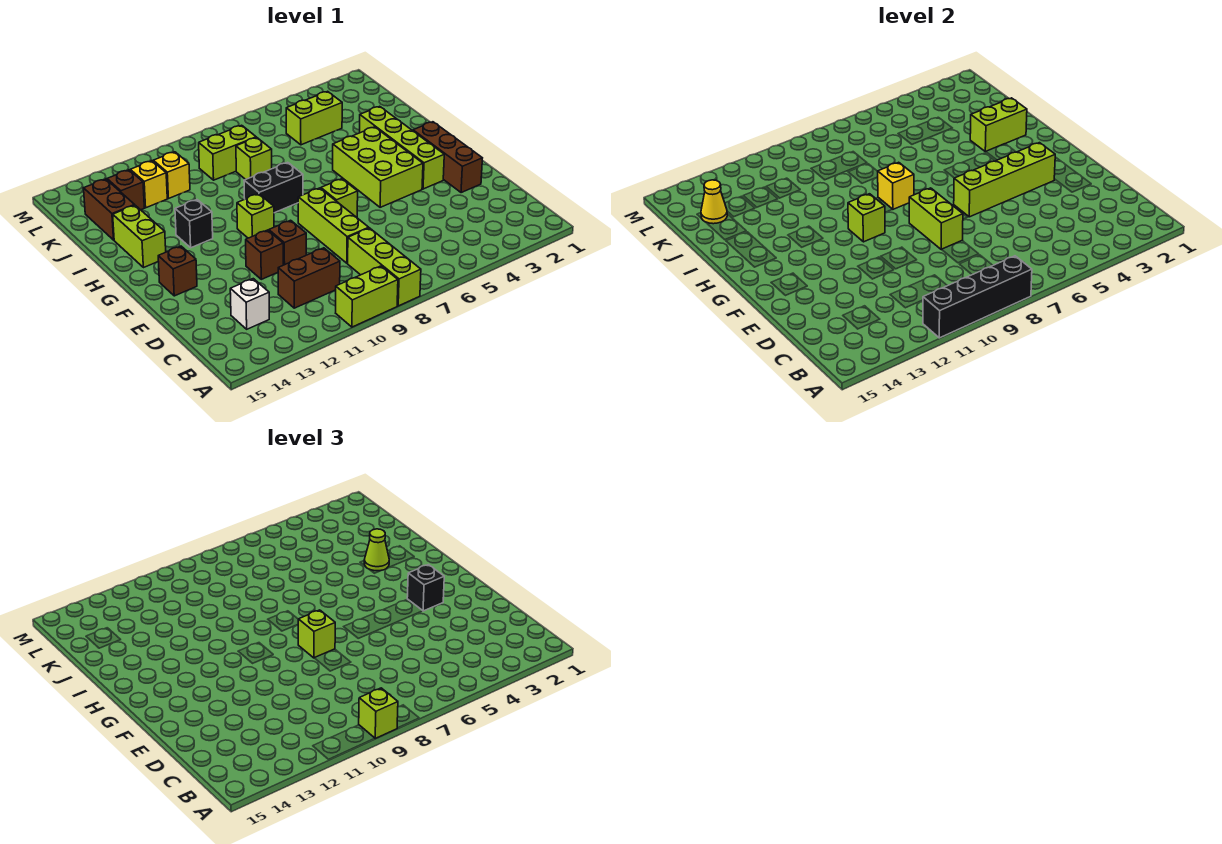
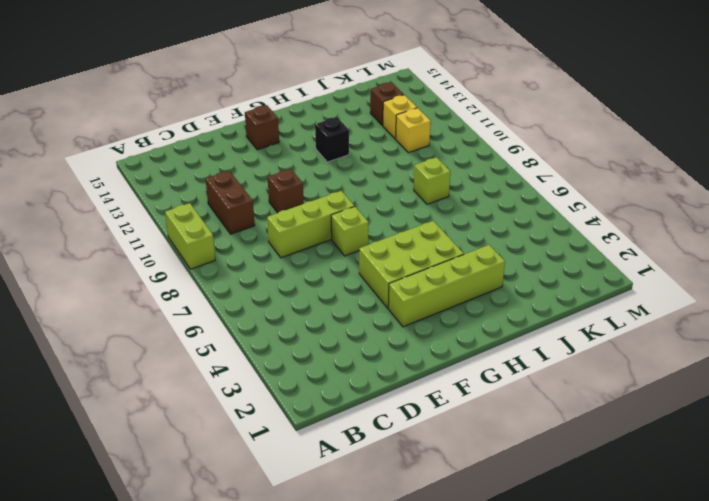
none -> lime brick A8:C8 level 1
none -> white brick C13 level 1
none -> brown brick E2:G2 level 1
none -> brown brick E11 level 1

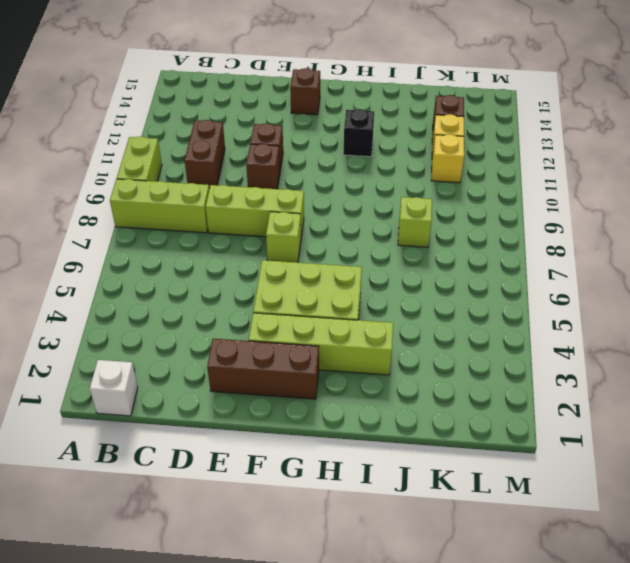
white brick B1 level 1 -> white brick C13 level 1
none -> lime brick G10 level 1
none -> black brick H8:H9 level 1
none -> lime brick H14:I14 level 1
none -> brown brick J14:K14 level 1

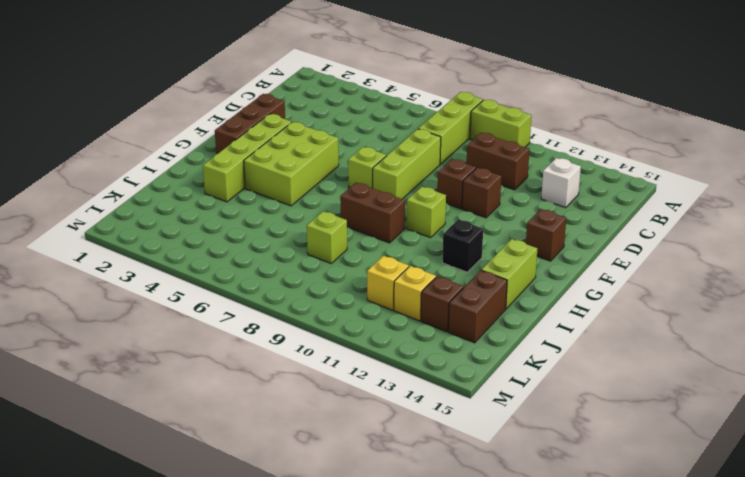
brown brick H8:H9 level 1 -> black brick H8:H9 level 1
none -> lime brick K4:K5 level 1
none -> lime brick K8:K9 level 1
none -> black brick A8:A11 level 2
none -> lime brick E8:F8 level 2

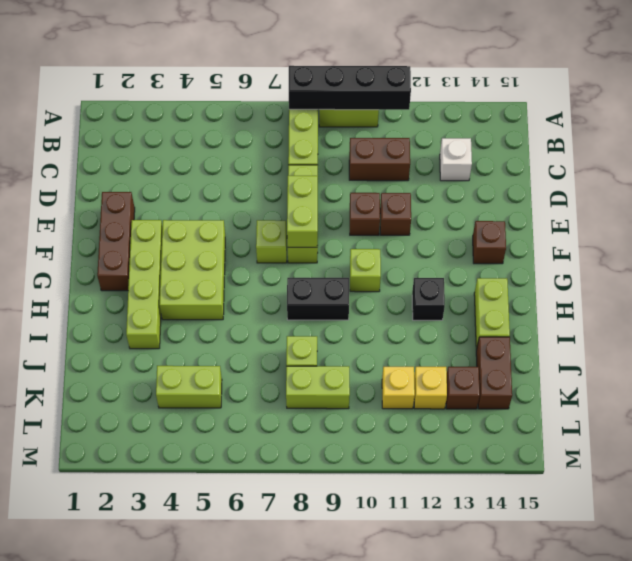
none -> lime brick F3:F6 level 2
none -> lime brick G10 level 2
none -> yellow brick H8 level 2
none -> lime brick I2:I3 level 2

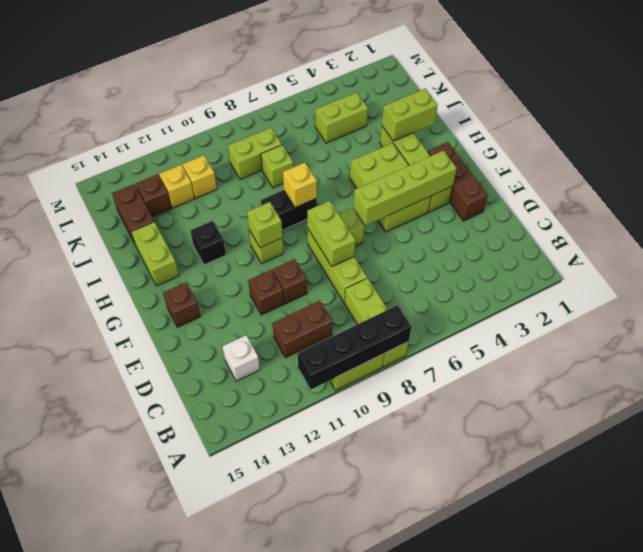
none -> yellow cone K14 level 2
none -> lime brick A9 level 3
none -> black brick F3 level 3
none -> lime brick F8 level 3

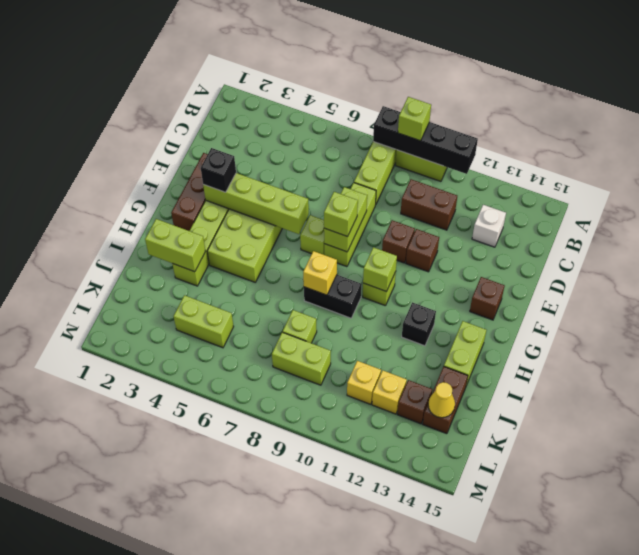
none -> lime cone I3 level 3

